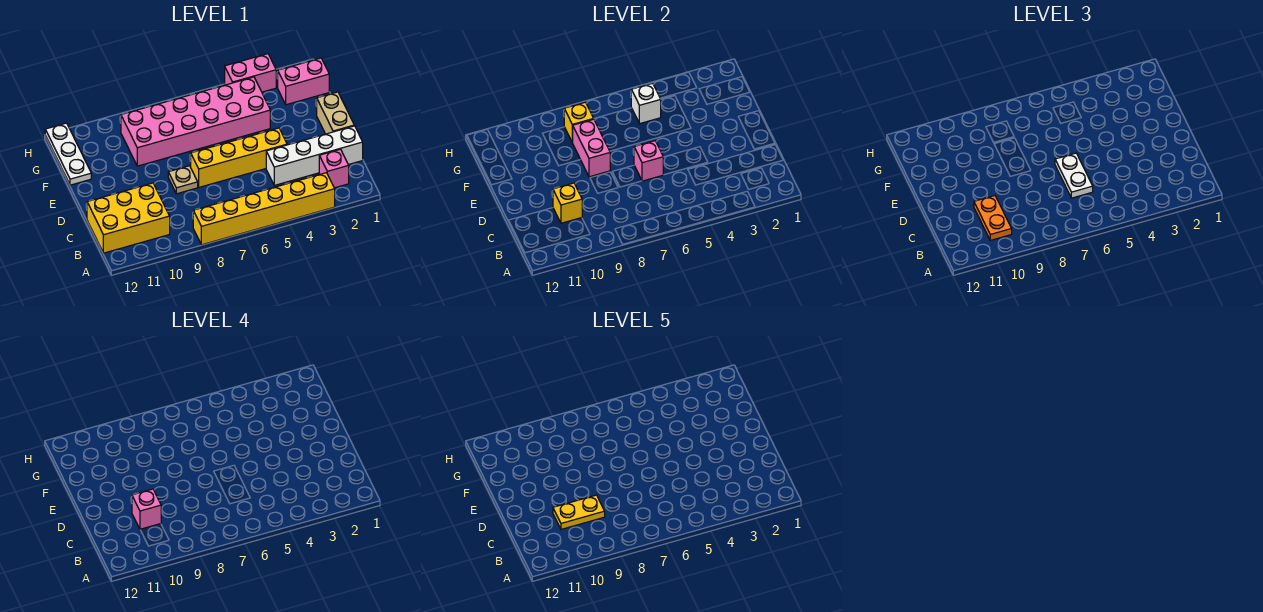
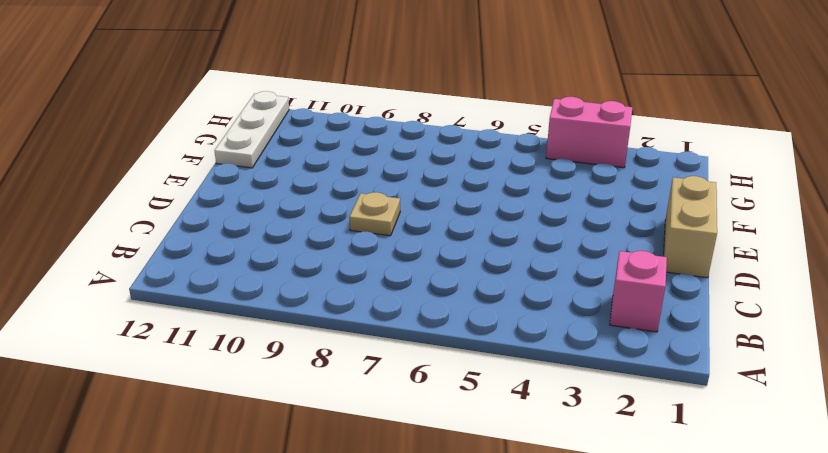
none -> yellow brick A3:A8 level 1
none -> yellow brick B10:C12 level 1
none -> white brick C1:C4 level 1

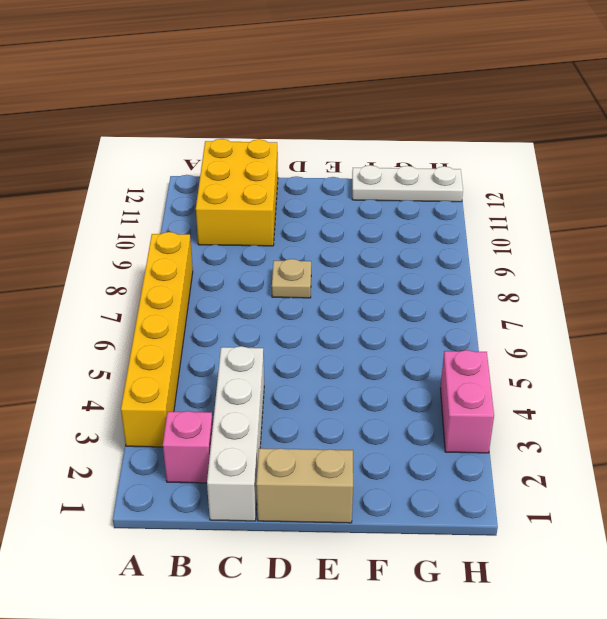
none -> yellow brick D4:D7 level 1
none -> pink brick F4:G9 level 1
none -> pink brick G1:G2 level 1

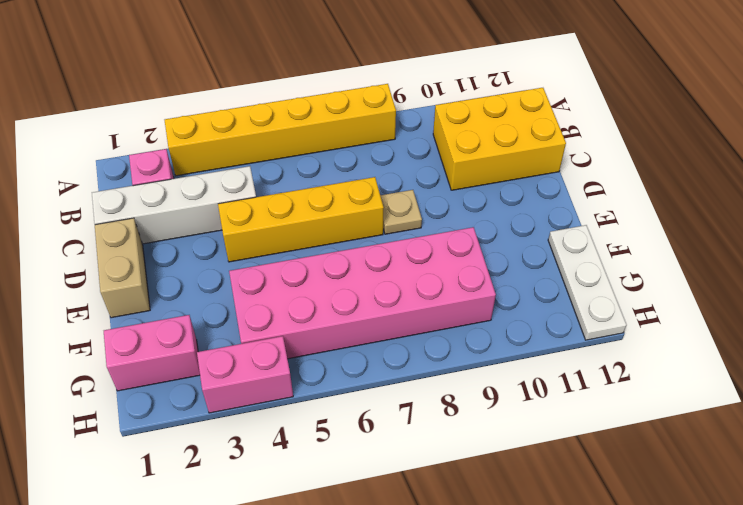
none -> yellow brick C10 level 2
none -> pink brick D6 level 2
none -> pink brick E8:F8 level 2

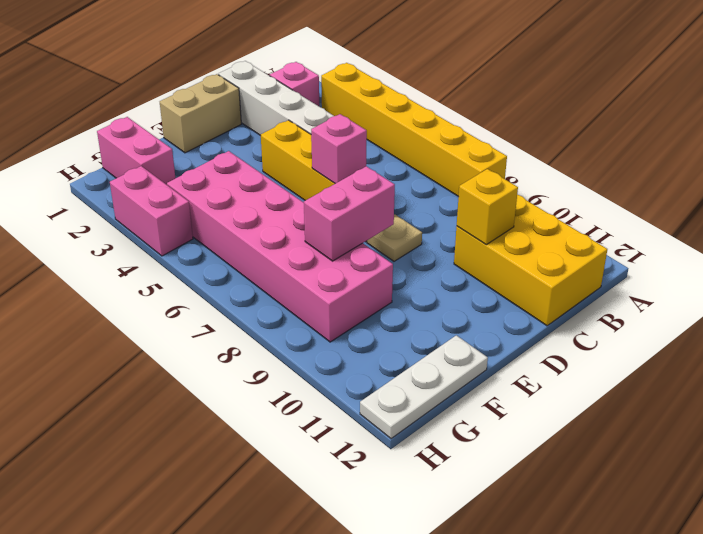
none -> white brick G5 level 2
none -> yellow brick G8 level 2
none -> orange plate B10:C10 level 3

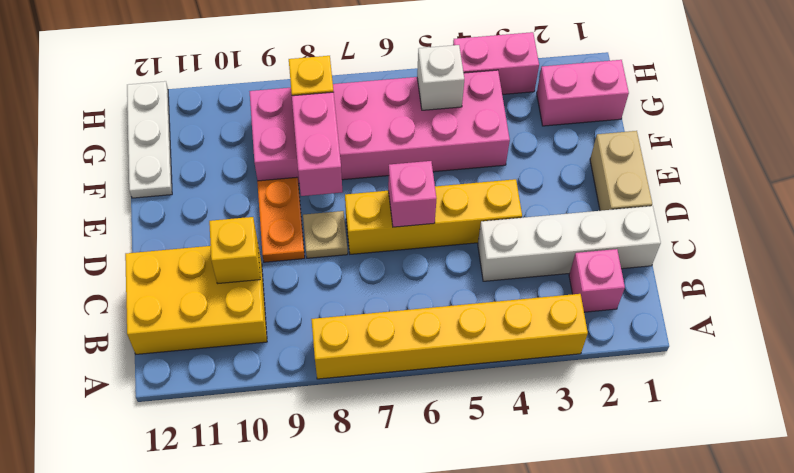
orange plate D9:E9 level 1 -> orange plate B10:C10 level 3
none -> white plate C6:D6 level 3
none -> pink brick C10 level 4
none -> yellow plate C9:C10 level 5

